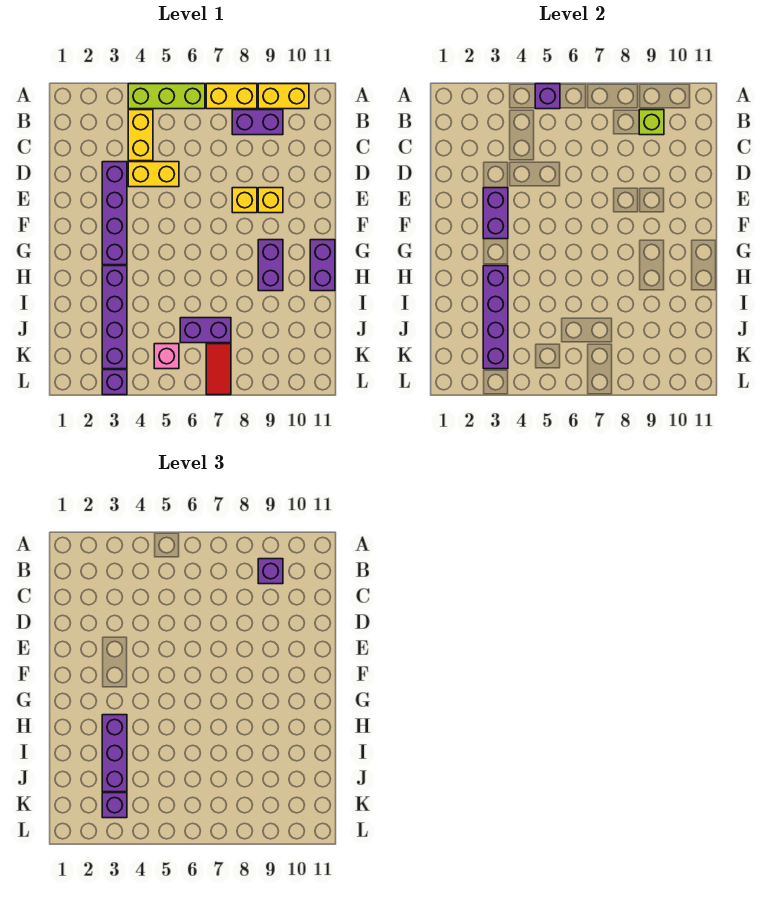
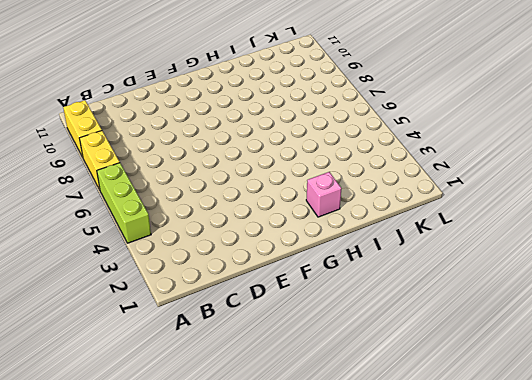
pink brick H2 level 1 -> pink brick K5 level 1
none -> yellow brick B4:C4 level 1
none -> purple brick B8:B9 level 1
none -> purple brick D3:G3 level 1

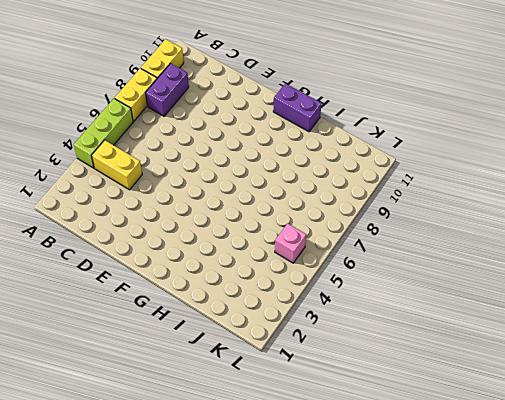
none -> purple brick D3:G3 level 1
none -> yellow brick D4:D5 level 1
none -> yellow brick E8 level 1

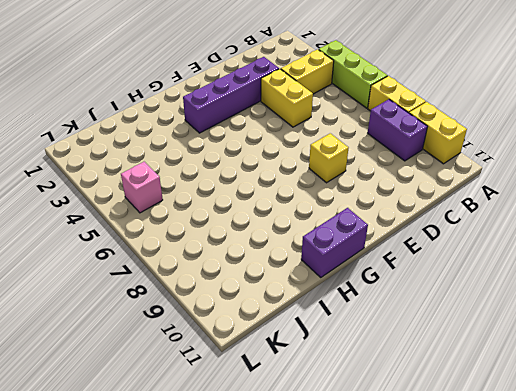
none -> yellow brick E9 level 1
none -> purple brick G9:H9 level 1
none -> purple brick H3:K3 level 1

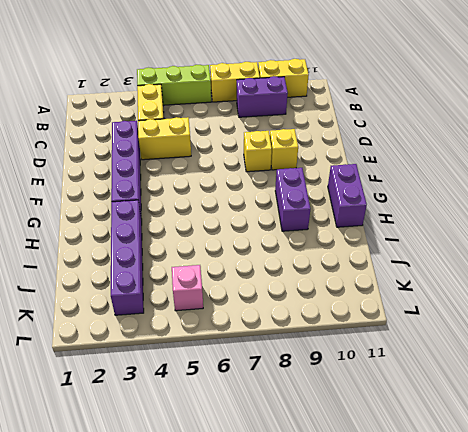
none -> purple brick J6:J7 level 1
none -> red tile K7:L7 level 1
none -> purple brick L3 level 1

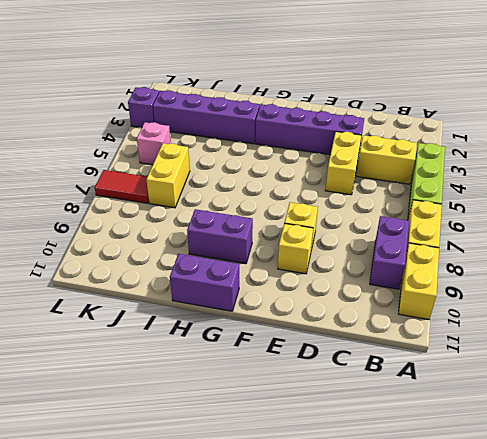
yellow brick J6:J7 level 1 -> purple brick J6:J7 level 1
none -> purple brick A5 level 2
none -> lime brick B9 level 2
none -> purple brick E3:F3 level 2

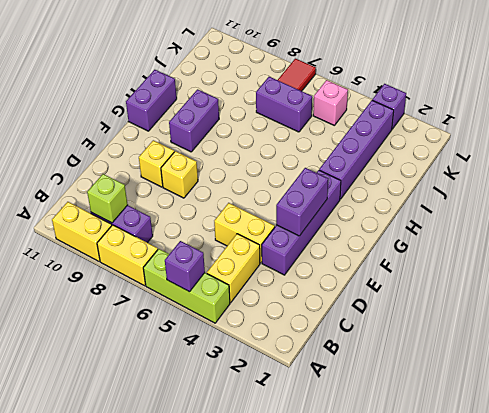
none -> purple brick H3:K3 level 2
none -> purple brick B9 level 3
none -> purple brick H3:J3 level 3

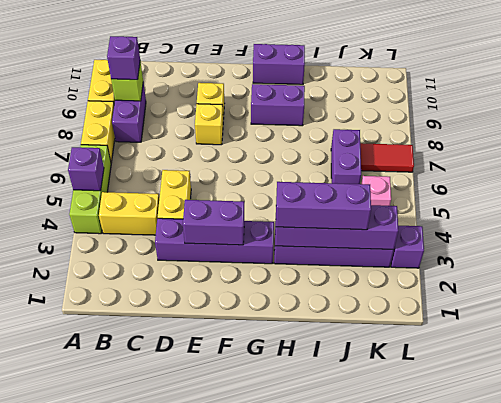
none -> purple brick K3 level 3

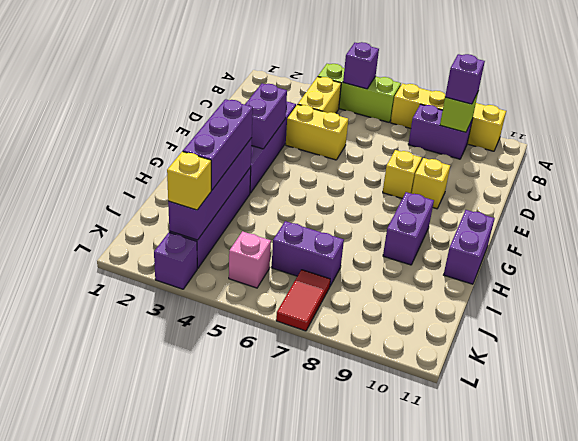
yellow brick K3 level 3 -> purple brick K3 level 3

